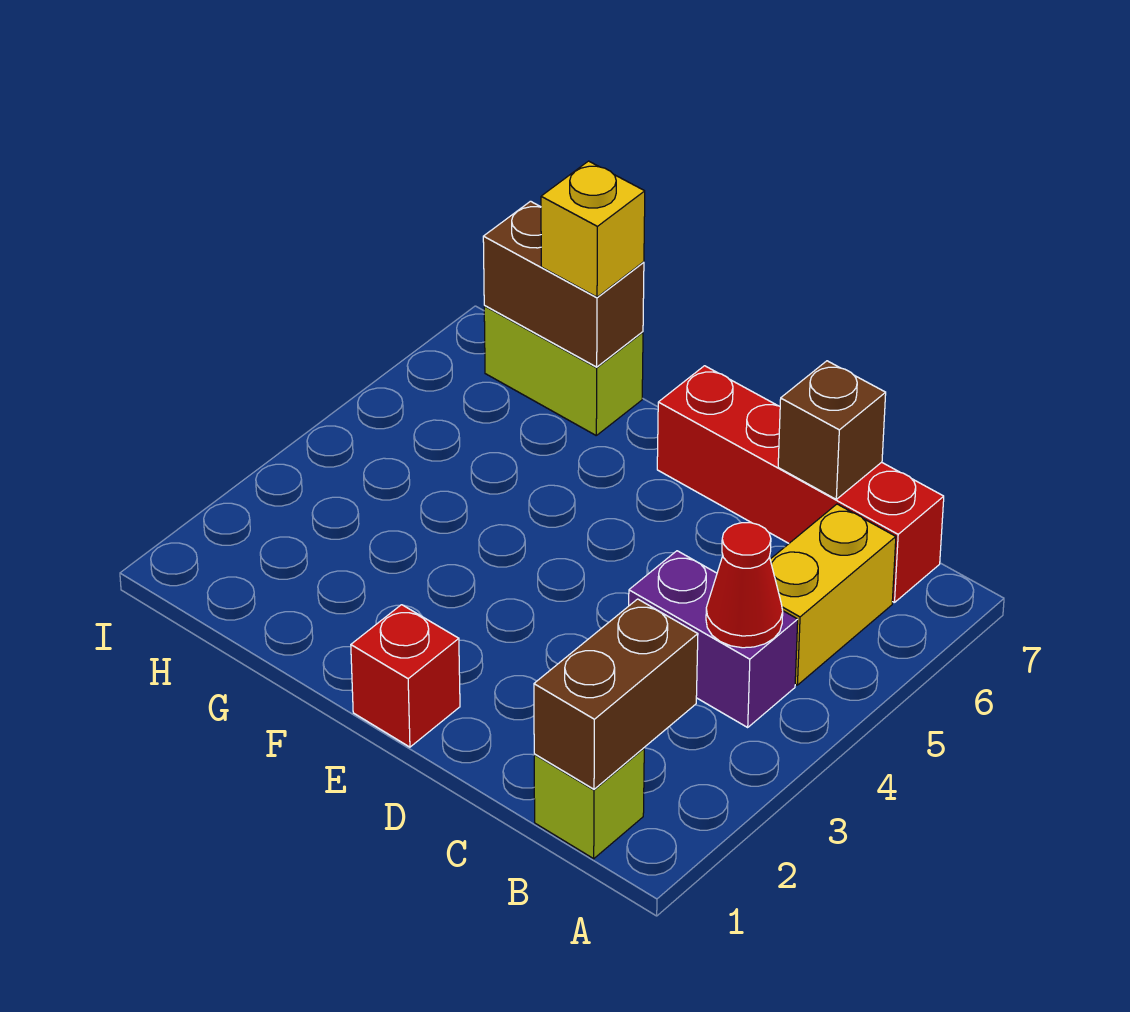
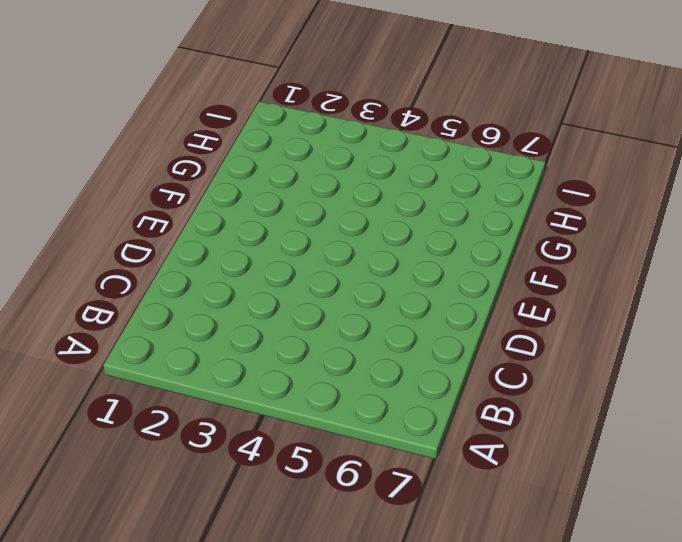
none -> lime brick B1 level 1
none -> purple brick B4:C4 level 1

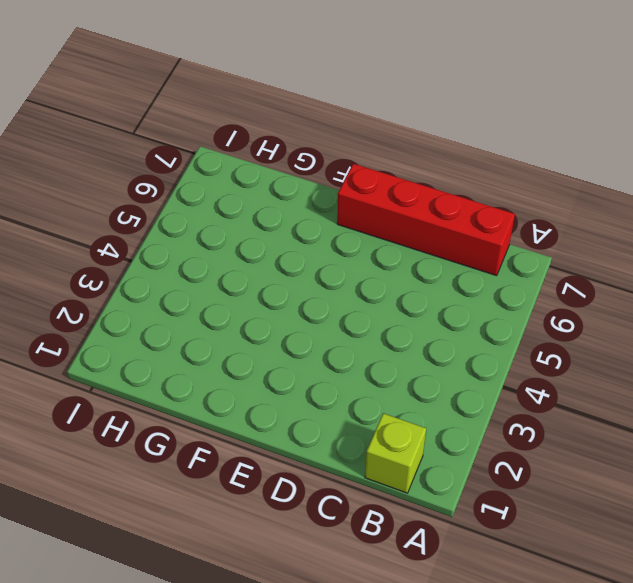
none -> purple brick B4:C4 level 1
none -> yellow brick B5:B6 level 1

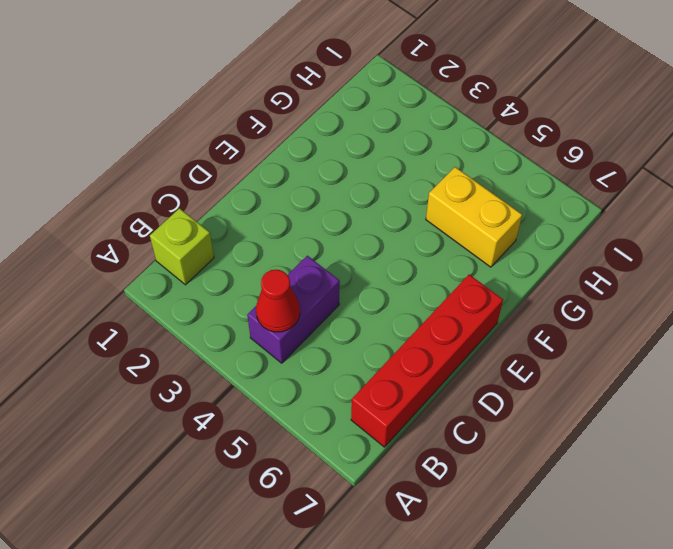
yellow brick G5:G6 level 1 -> yellow brick B5:B6 level 1
none -> red brick E1 level 1
none -> lime brick G7:H7 level 1

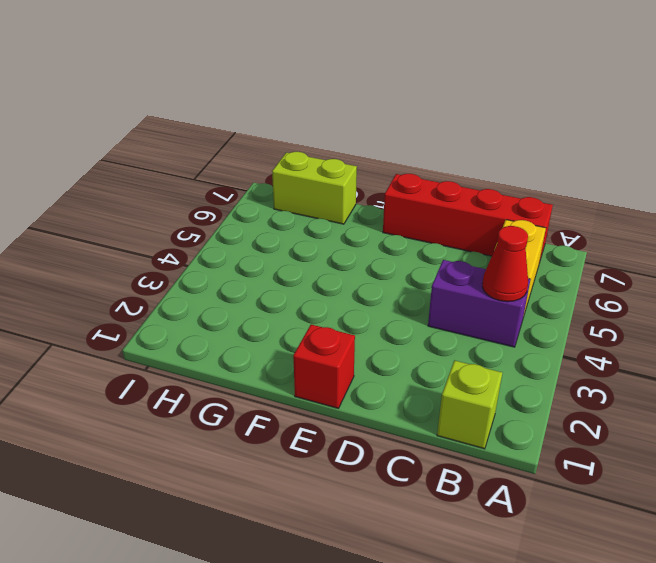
none -> brown brick B1:B2 level 2
none -> brown brick C7 level 2

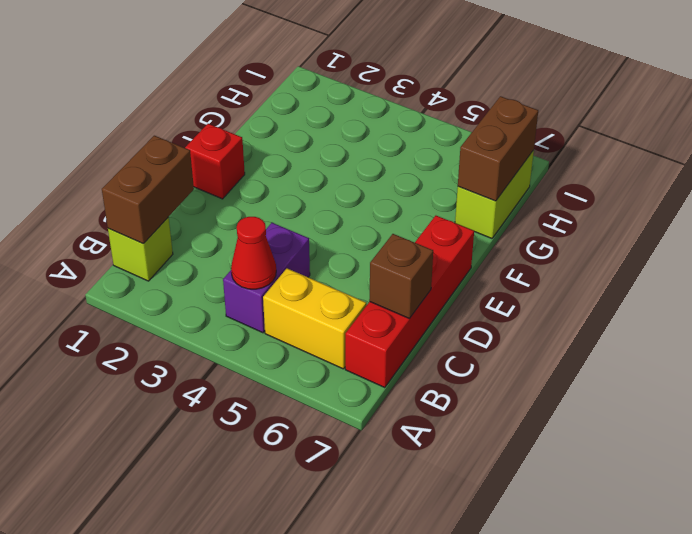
brown brick B1:C1 level 2 -> brown brick B1:B2 level 2
none -> yellow brick G7 level 3

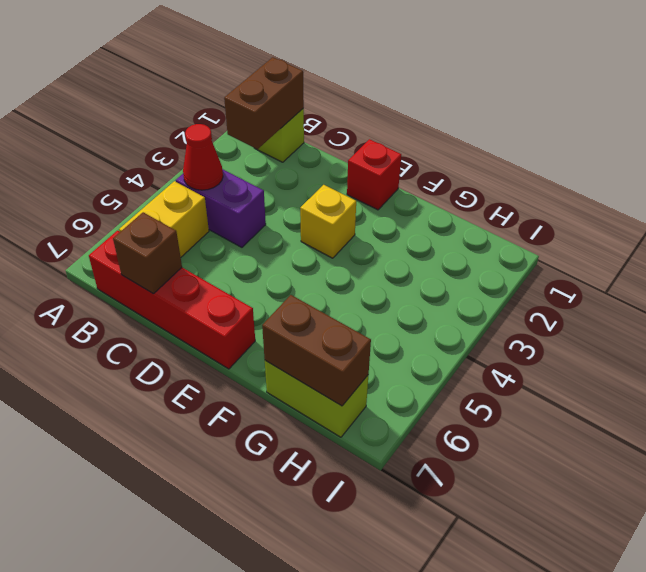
yellow brick E3 level 1 -> yellow brick G7 level 3

